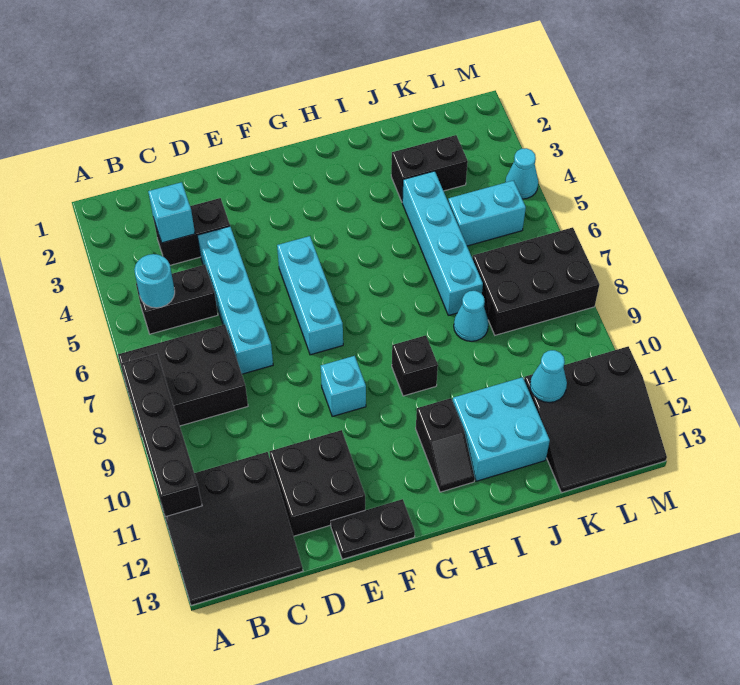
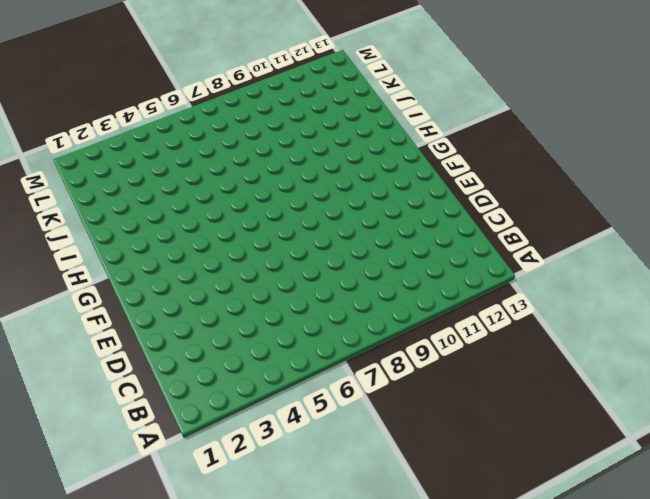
none -> black brick A7:C8 level 1
none -> black slope A11:C13 level 1 top 11
none -> black brick B5:C5 level 1

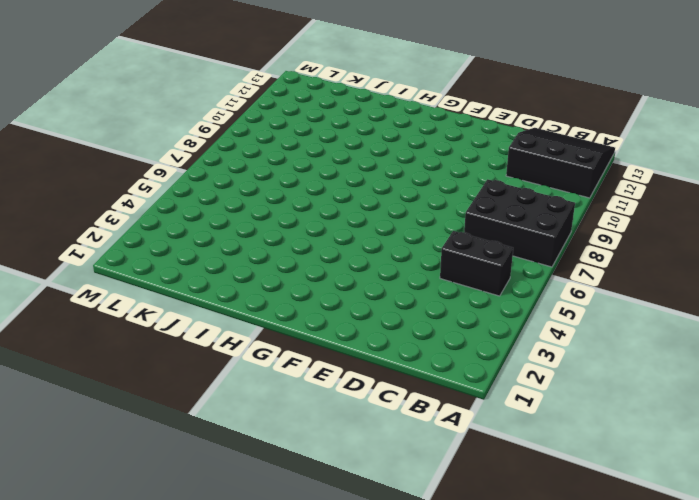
none -> black brick C3:D3 level 1
none -> cyan brick D4:D7 level 1
none -> black brick D11:E12 level 1

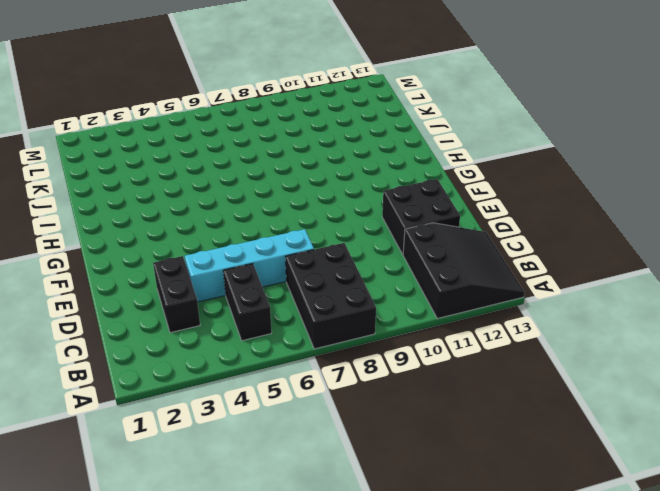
none -> black plate E13:F13 level 1
none -> cyan brick F5:F7 level 1
none -> cyan brick F9 level 1

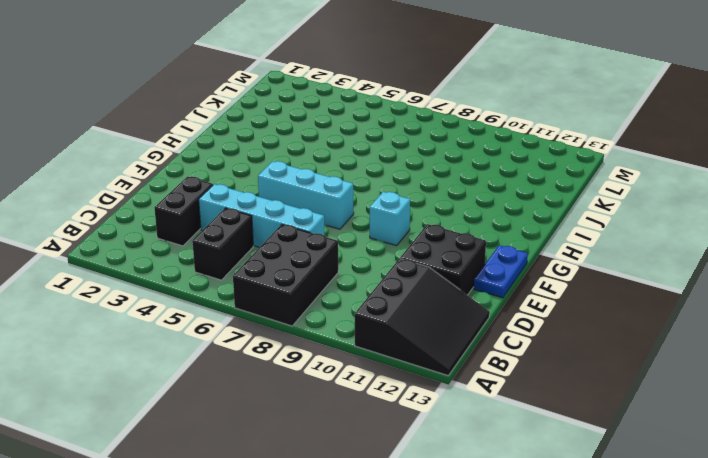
blue plate E13:F13 level 1 -> black plate E13:F13 level 1
none -> black brick H9 level 1
none -> black slope H11:H12 level 1 top 11
none -> cyan brick I11:J12 level 1

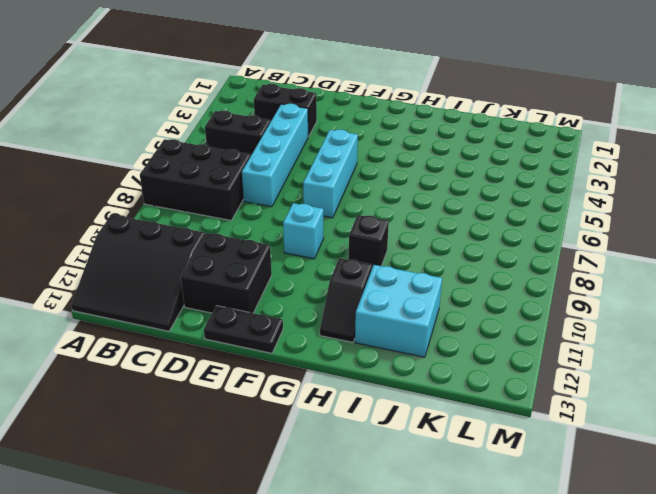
none -> black brick J3:K3 level 1
none -> cyan brick J4:J7 level 1
none -> cyan cone J8 level 1

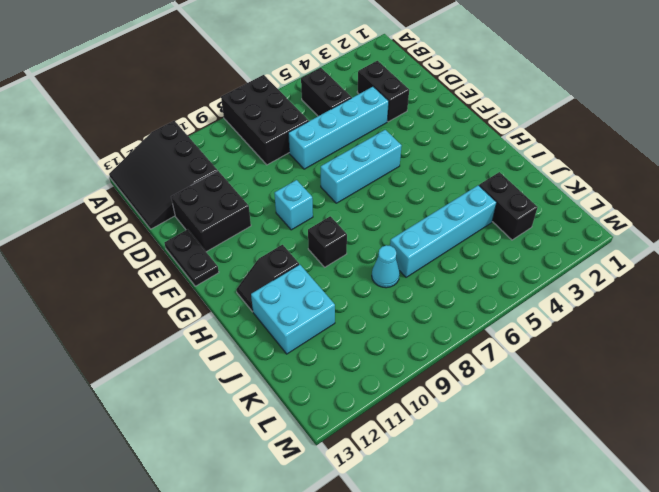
none -> cyan brick K5:L5 level 1
none -> black brick K7:M8 level 1
none -> black slope K11:M13 level 1 top 11

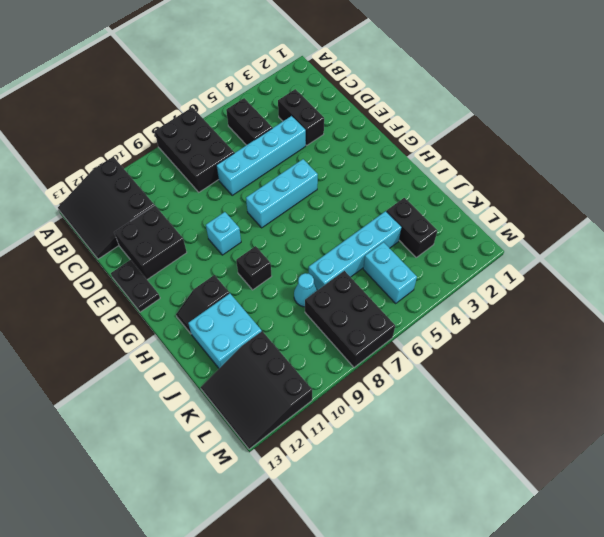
none -> cyan cone M4 level 1
none -> black brick A8:A11 level 2
none -> cyan round brick B5 level 2

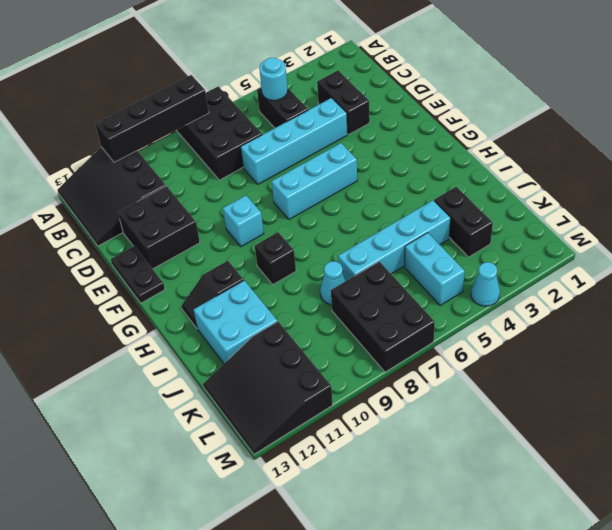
none -> cyan brick C3 level 2
none -> cyan cone K11 level 2

